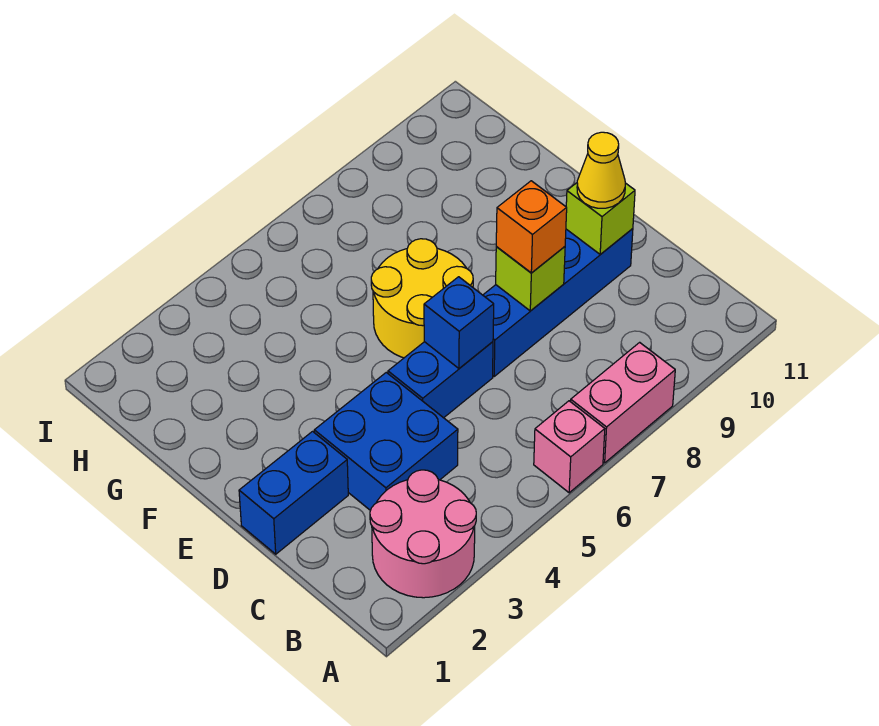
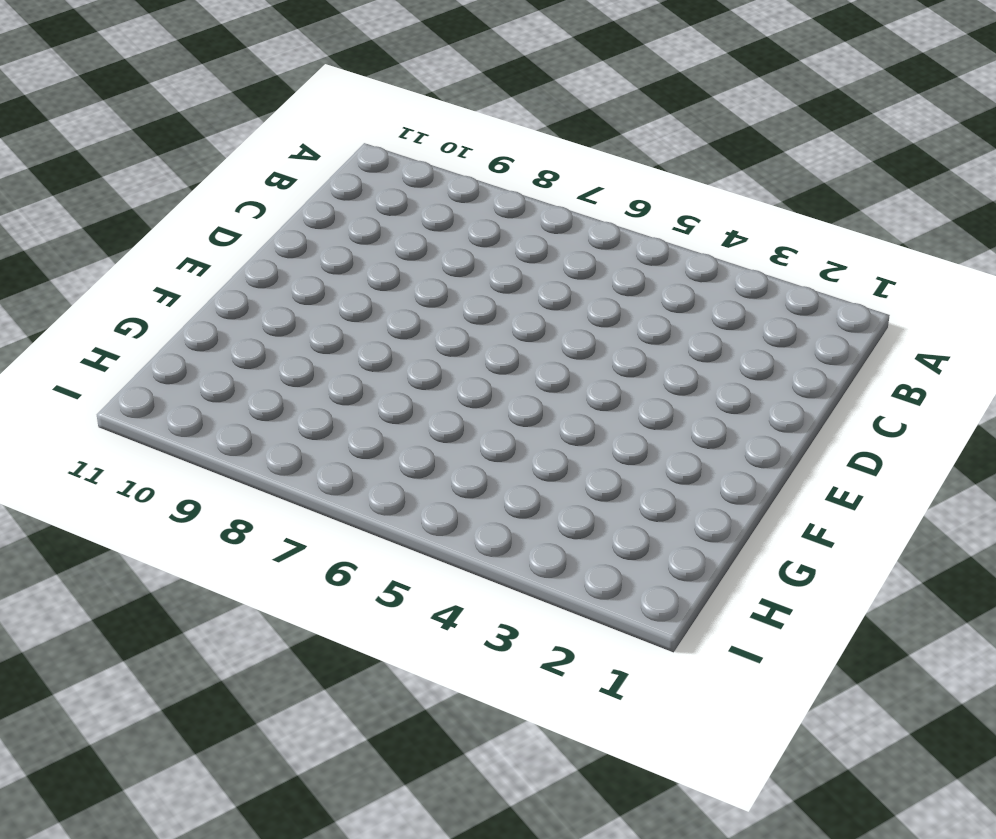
none -> pink round brick A2:B3 level 1
none -> pink brick A6 level 1
none -> pink brick A7:A8 level 1

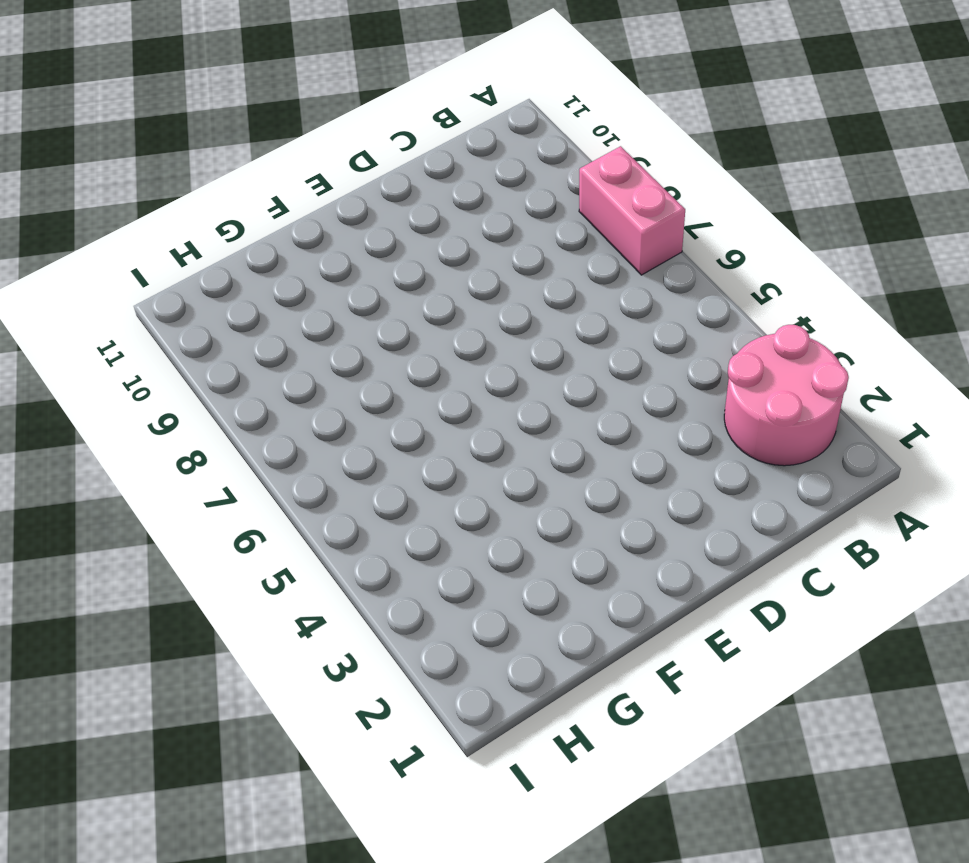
none -> pink brick A6 level 1
none -> blue brick C3:D4 level 1
none -> blue brick D1:D2 level 1

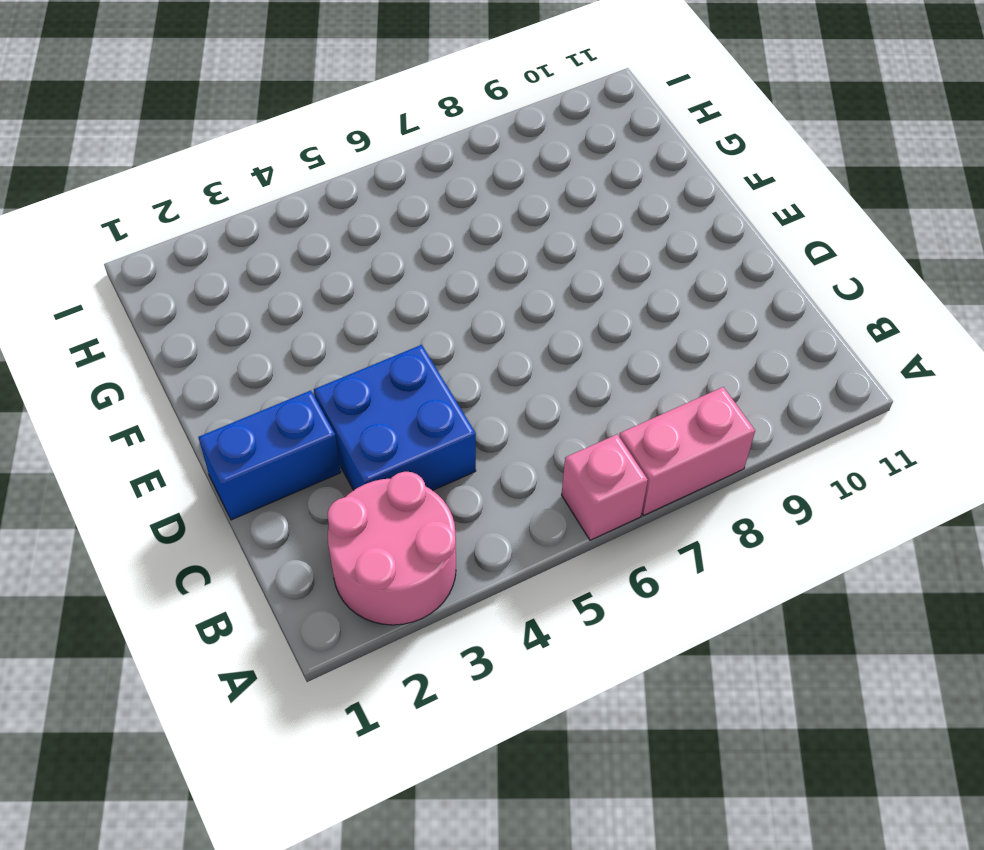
none -> blue brick D5:D6 level 1
none -> blue brick D7:D10 level 1
none -> yellow round brick E6:F7 level 1

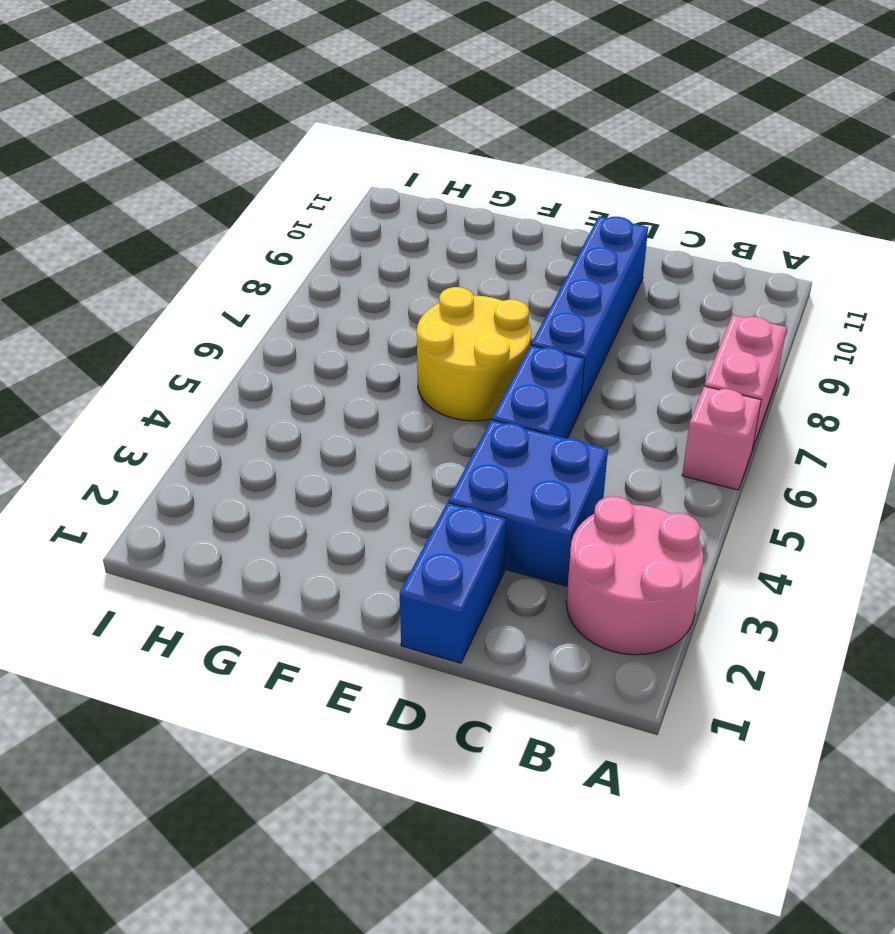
none -> blue brick D6 level 2
none -> lime brick D8 level 2
none -> lime brick D10 level 2

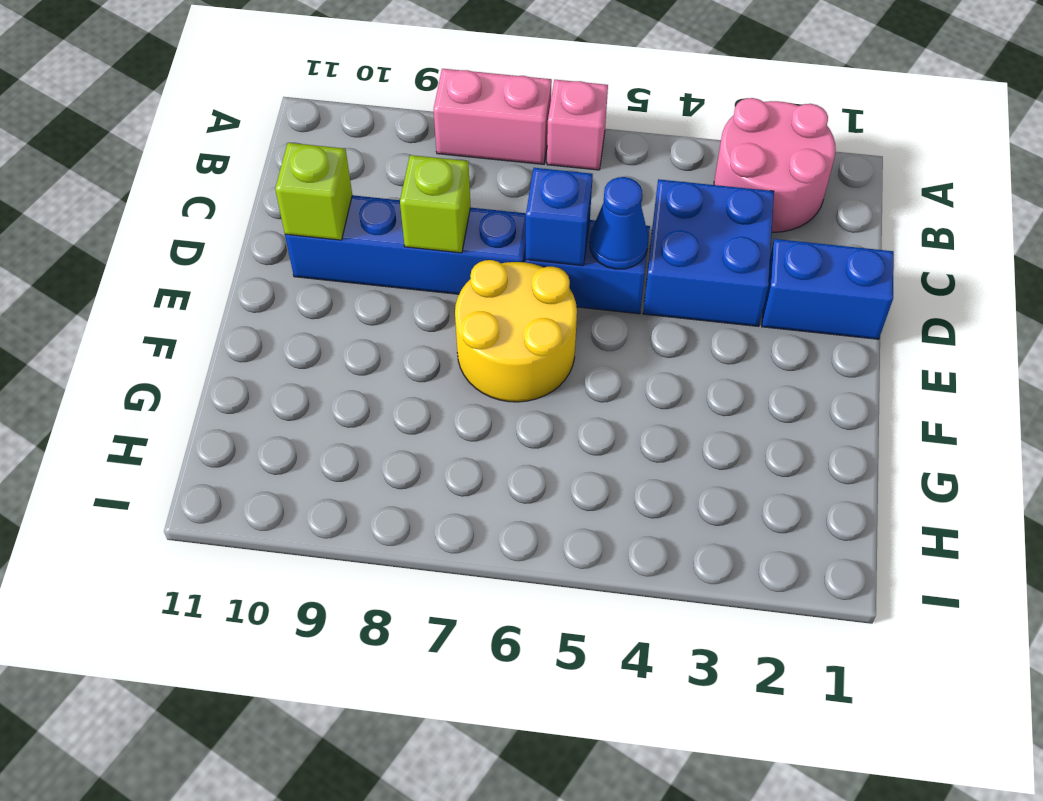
blue cone D5 level 2 -> none
none -> orange brick D8 level 3
none -> yellow cone D10 level 3

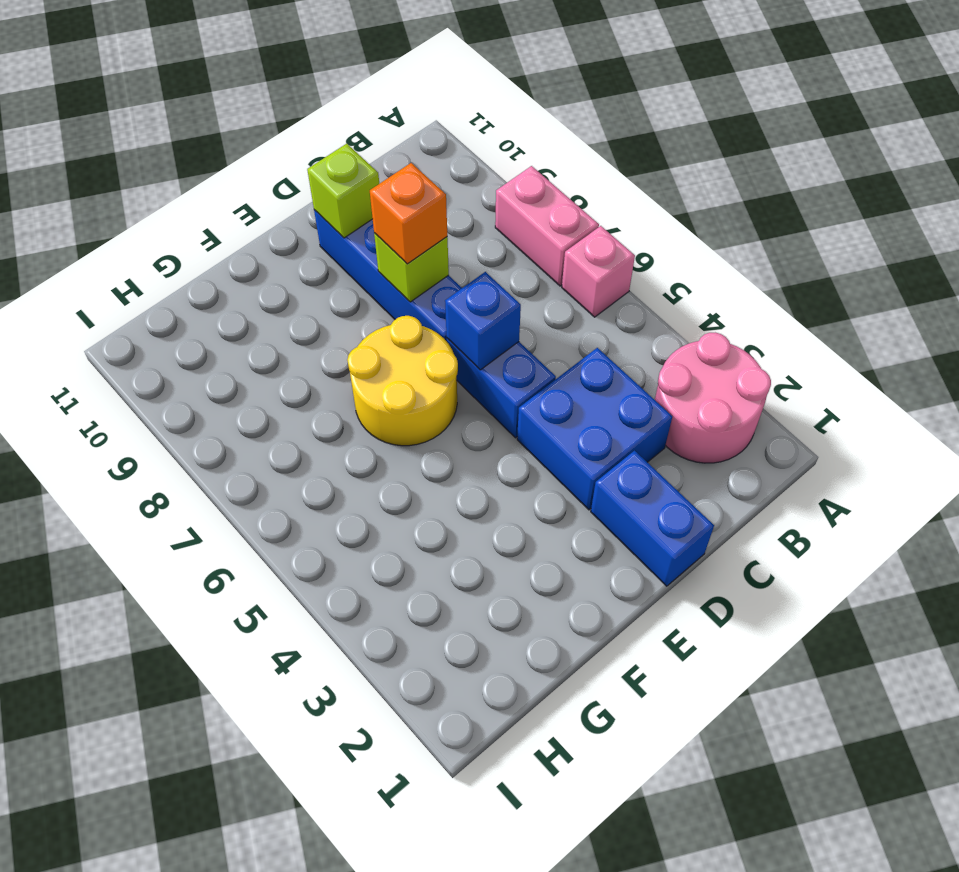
none -> yellow cone D10 level 3

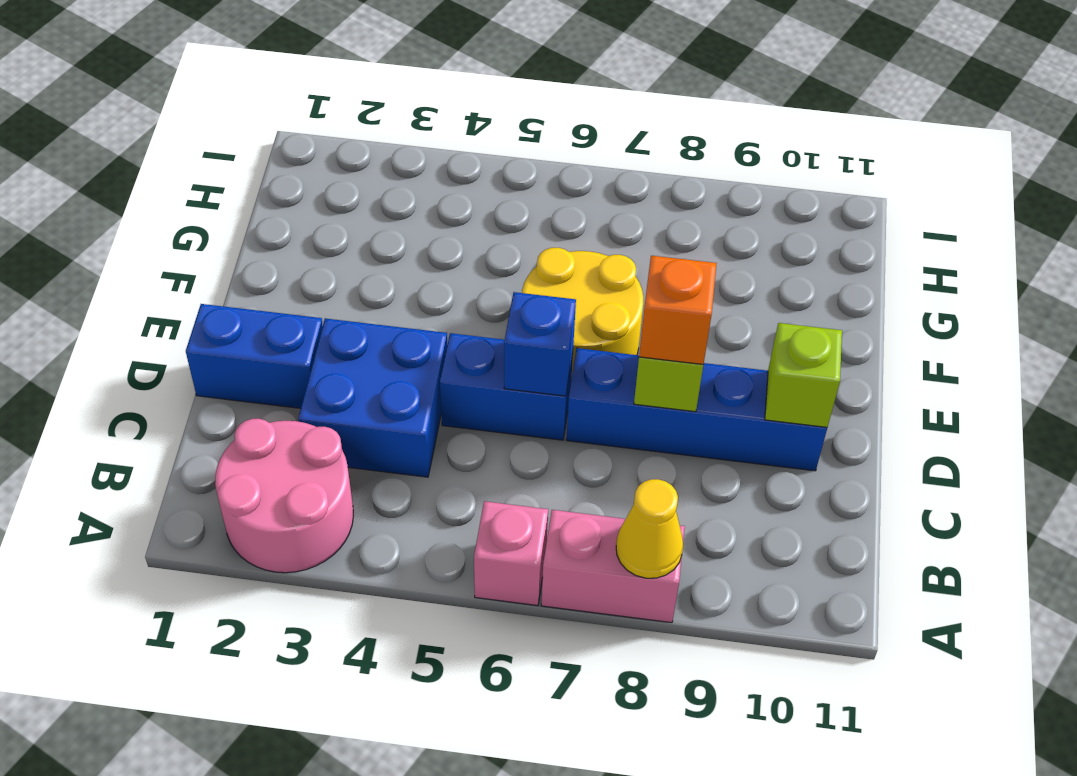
yellow cone A8 level 2 -> yellow cone D10 level 3

